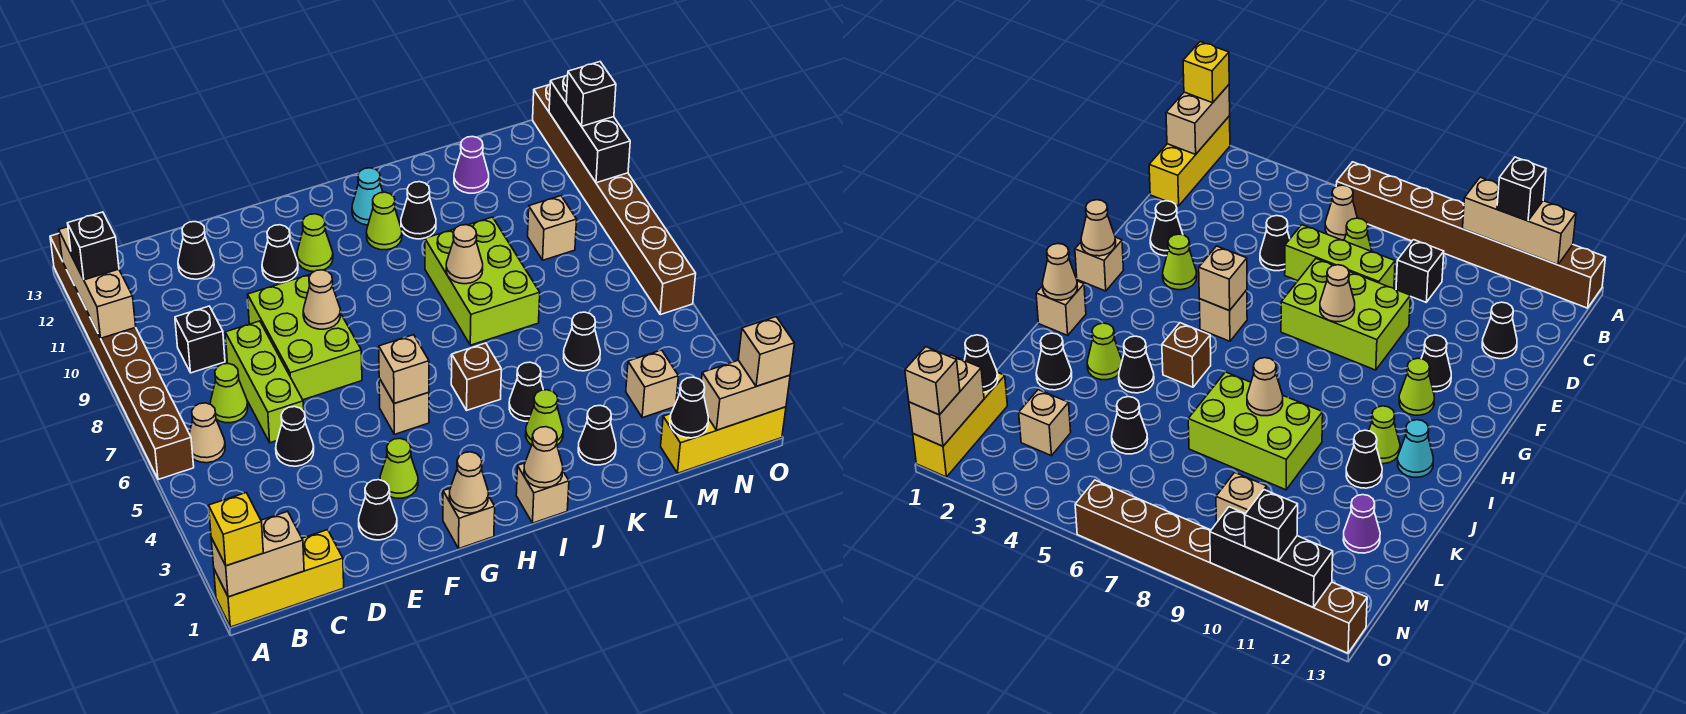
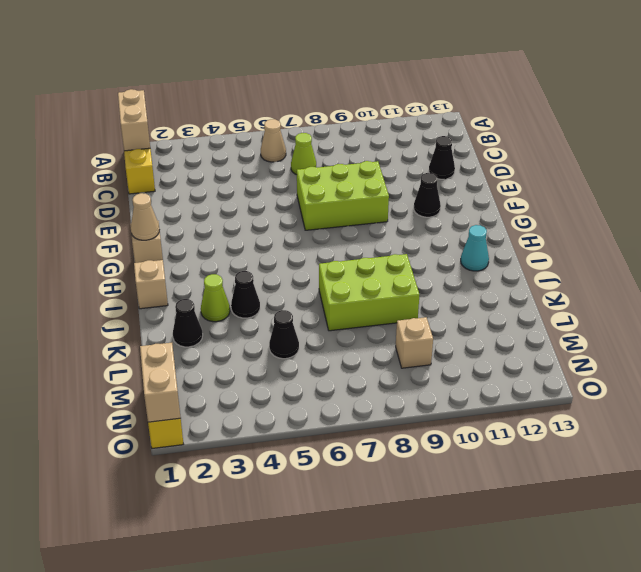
none -> brown brick A6:A13 level 1
none -> black brick C9 level 1
none -> black cone D5 level 1
none -> lime brick D6:D8 level 1

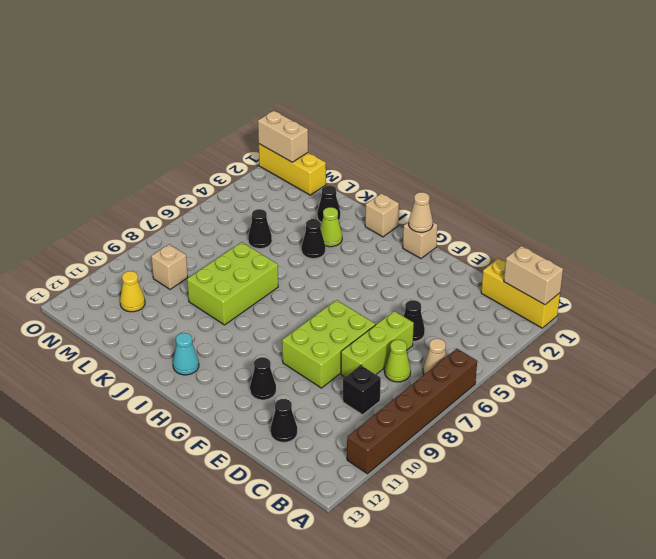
brown brick A6:A11 level 1 -> brown brick A6:A13 level 1
yellow cone M11 level 1 -> none
none -> black cone E2 level 1
none -> lime cone F3 level 1
none -> tan brick G5 level 1
none -> lime cone G11 level 1

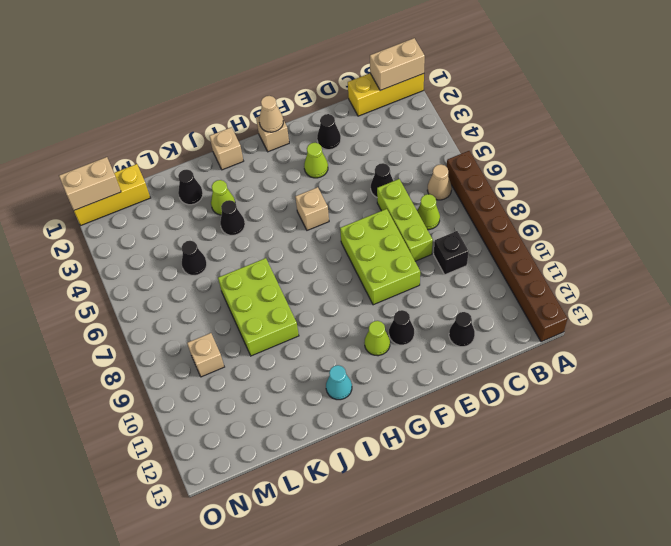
none -> brown brick I5 level 1
none -> lime cone I11 level 1
none -> black cone J11 level 1
none -> purple cone L12 level 1

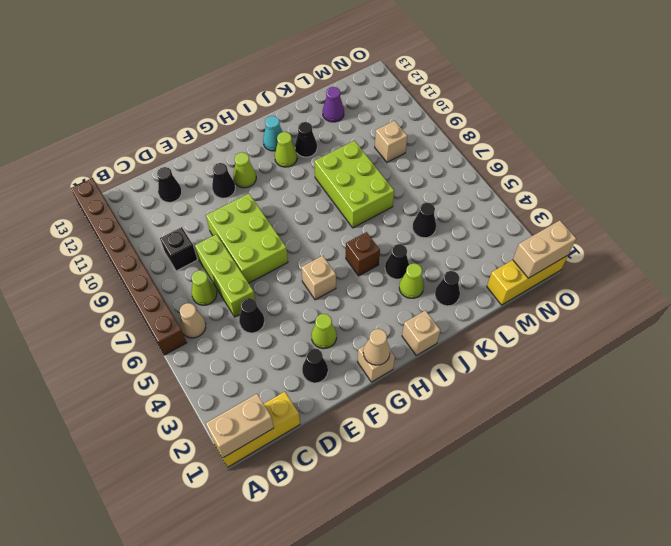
none -> tan brick M3 level 1
none -> brown brick O6:O13 level 1
none -> tan brick A10:A12 level 2
none -> tan cone F8 level 2

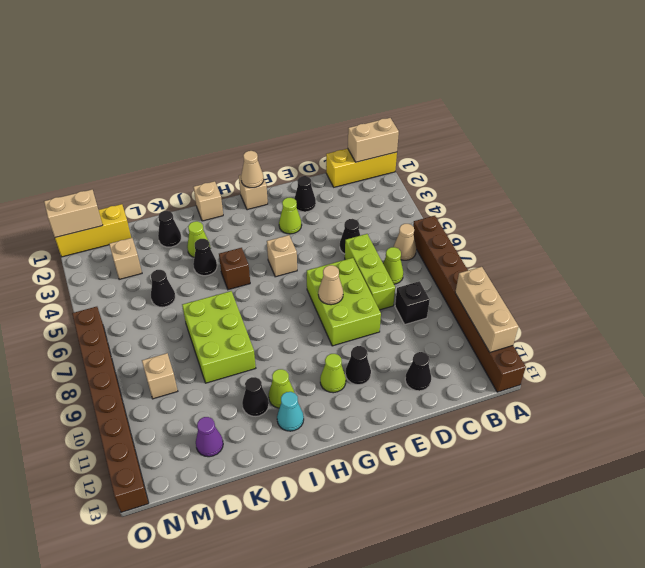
none -> tan brick G5 level 2
none -> tan cone I1 level 2
none -> tan cone J8 level 2
none -> black cone M1 level 2

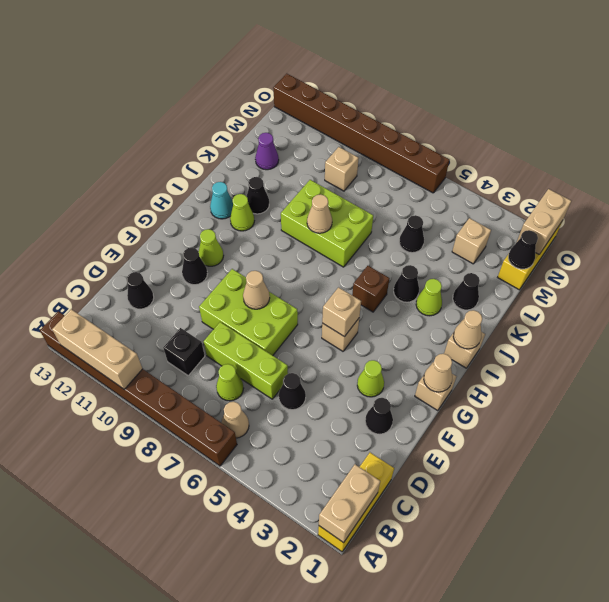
none -> black brick O10:O12 level 2
none -> yellow brick A1 level 3
none -> black brick A11 level 3
none -> tan brick O1 level 3

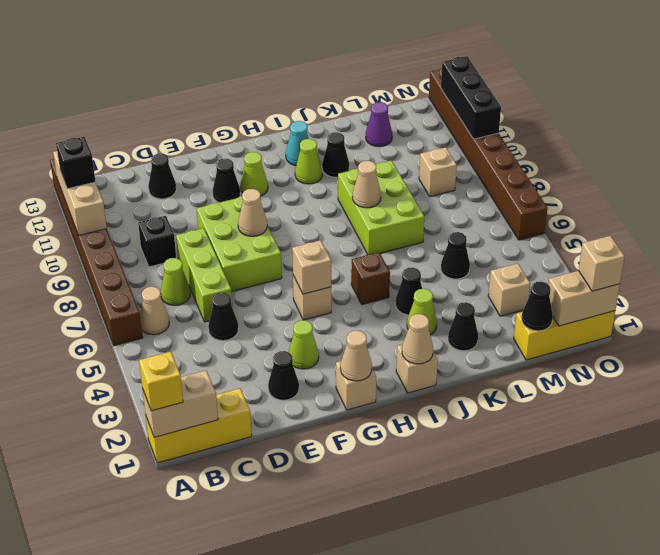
none -> black brick O11 level 3

